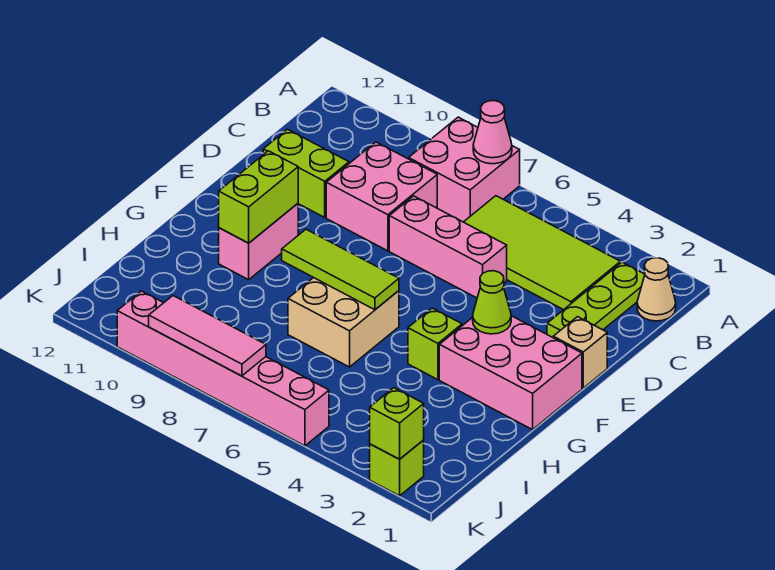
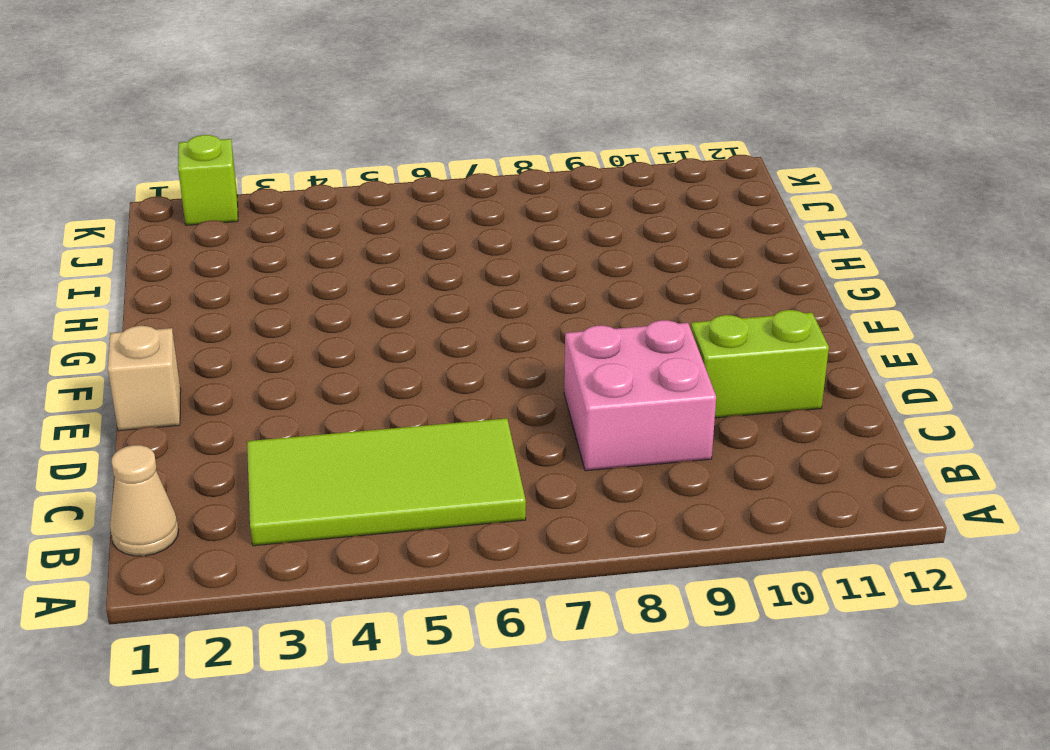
none -> pink brick A7:B8 level 1
none -> lime plate B2:D2 level 1
none -> pink brick D5:D7 level 1

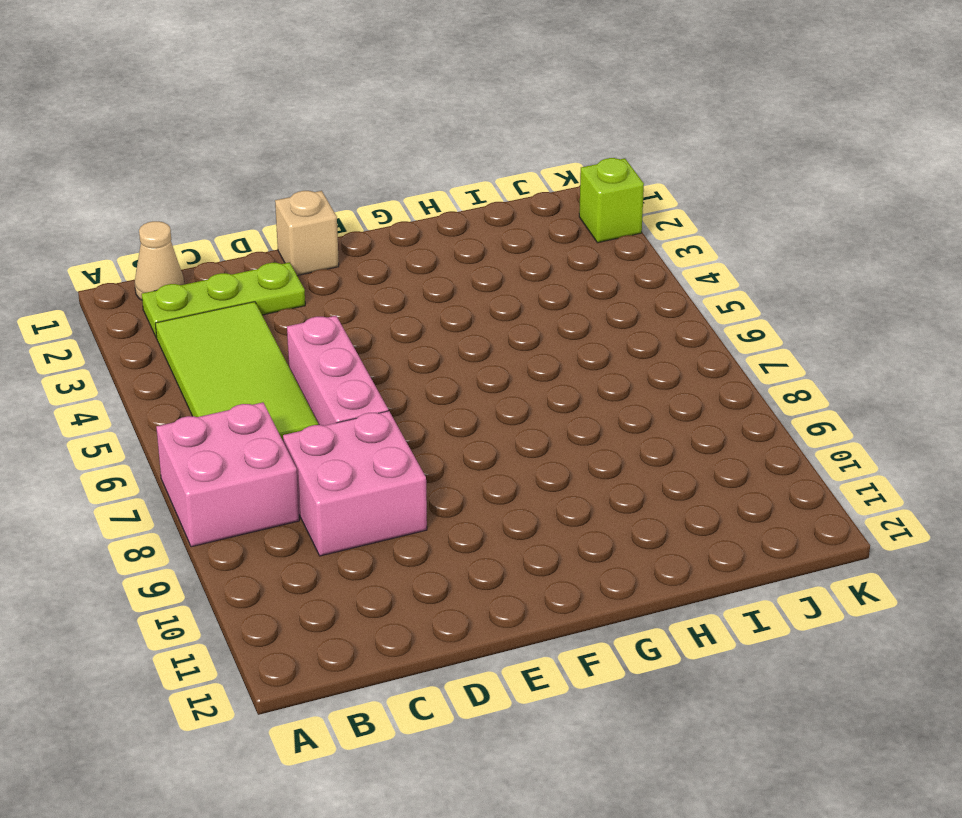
none -> lime brick D10:D11 level 1
none -> pink brick F1:G3 level 1
none -> pink brick F10:G10 level 1

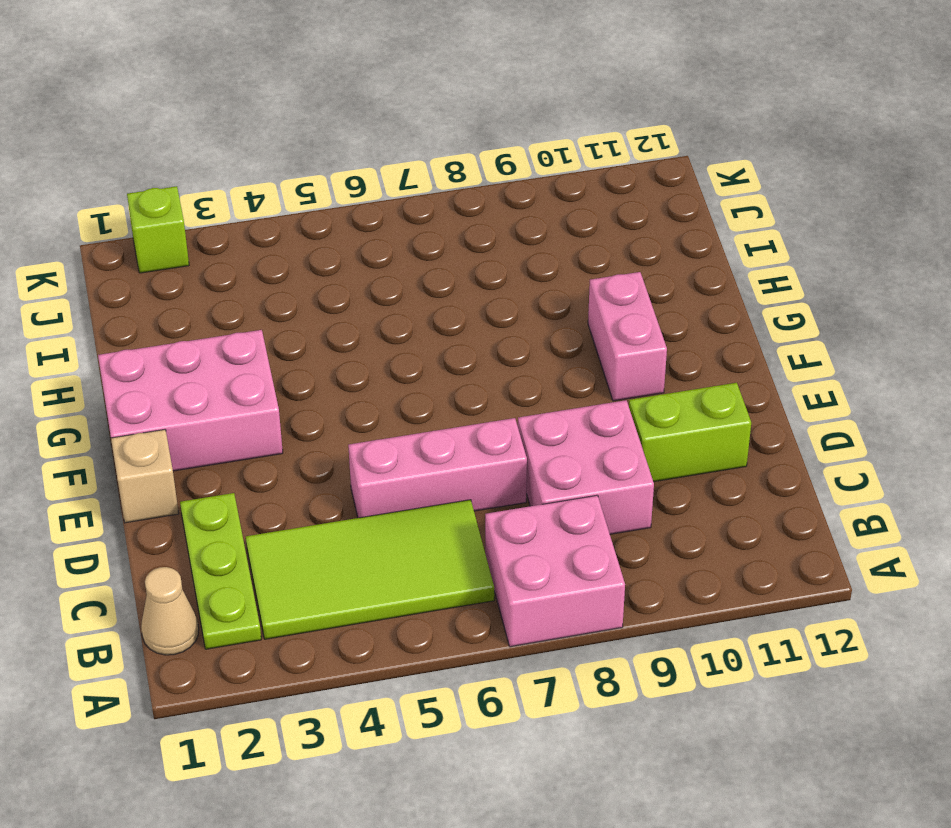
none -> lime brick G4 level 1
none -> tan brick G6:H7 level 1
none -> pink brick K5:K10 level 1

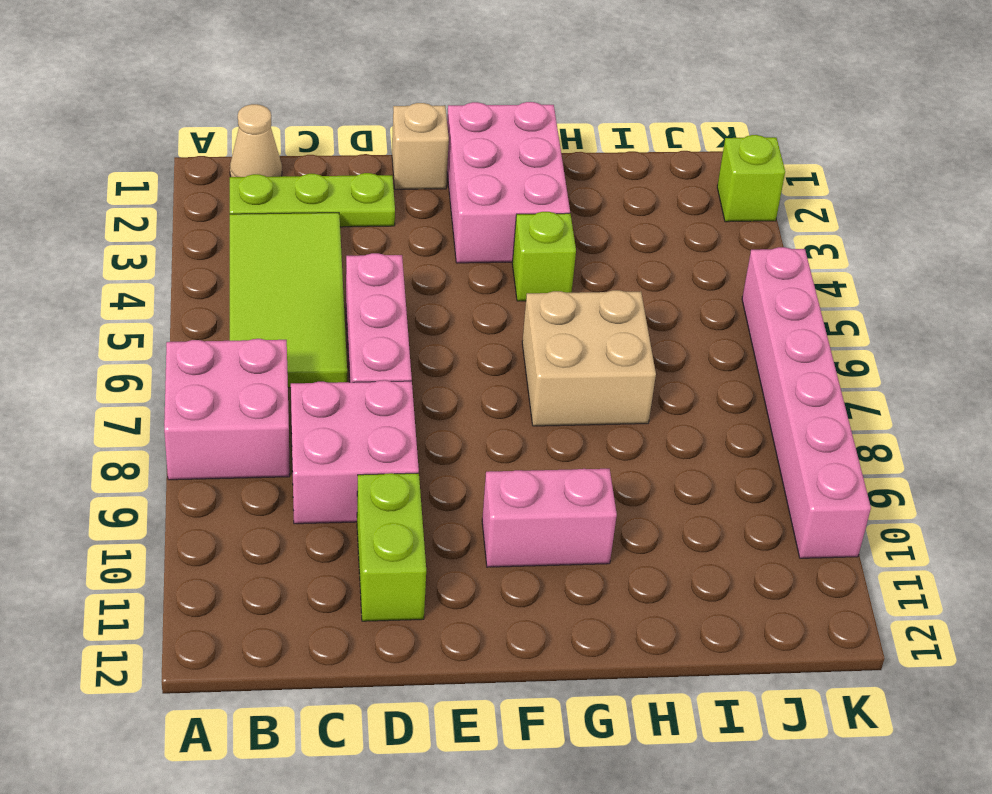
none -> pink cone A7 level 2
none -> lime cone F3 level 2
none -> lime brick F10:G10 level 2

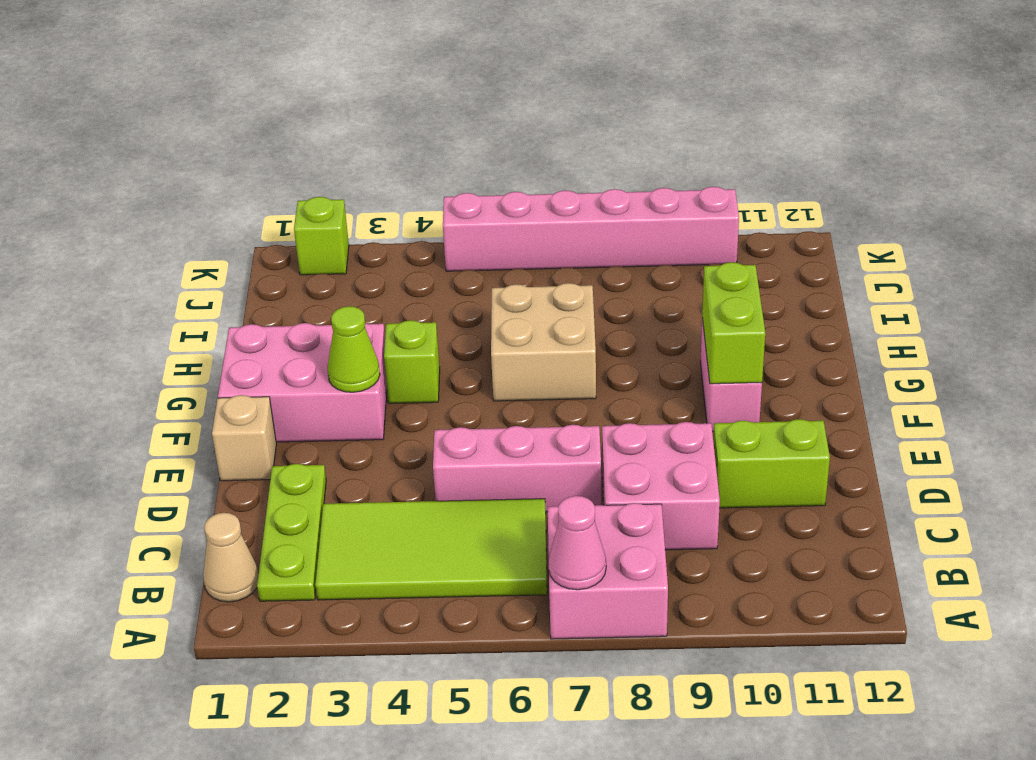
none -> lime tile G6:G8 level 2
none -> lime brick K2 level 2
none -> pink tile K7:K9 level 2

